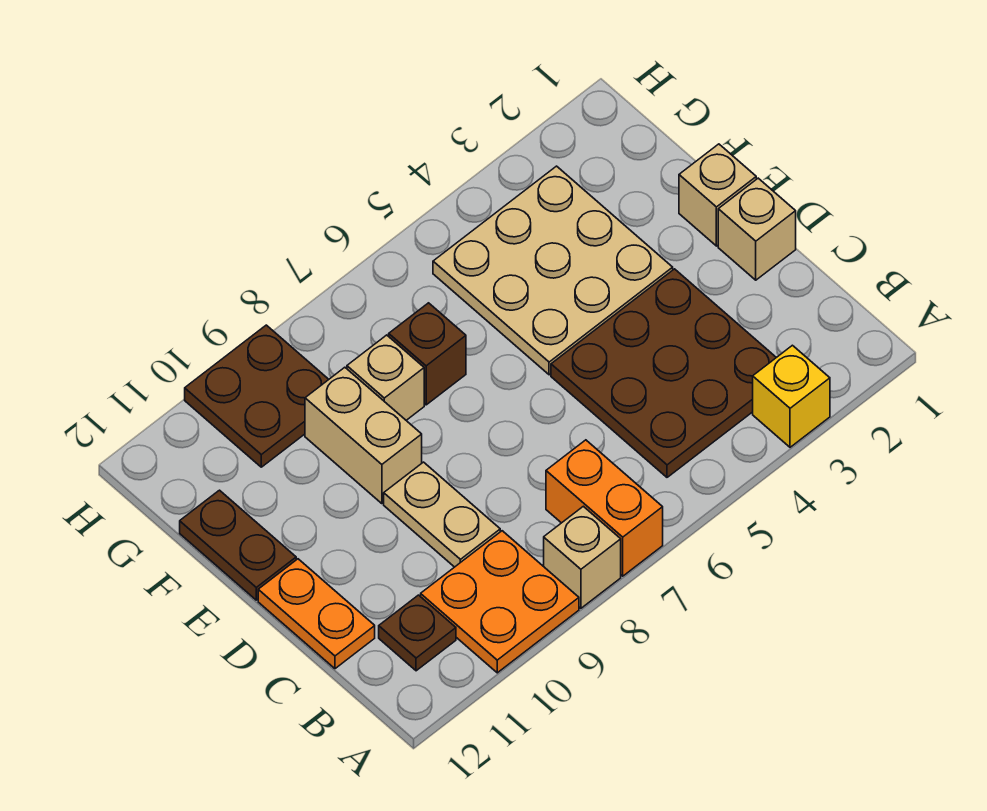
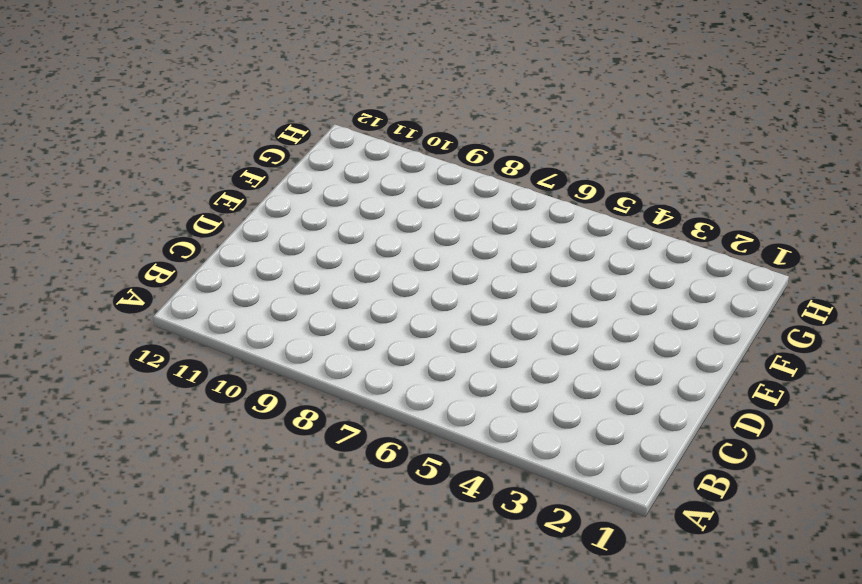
none -> yellow brick A3 level 1
none -> orange brick A7:B7 level 1
none -> tan brick A8 level 1

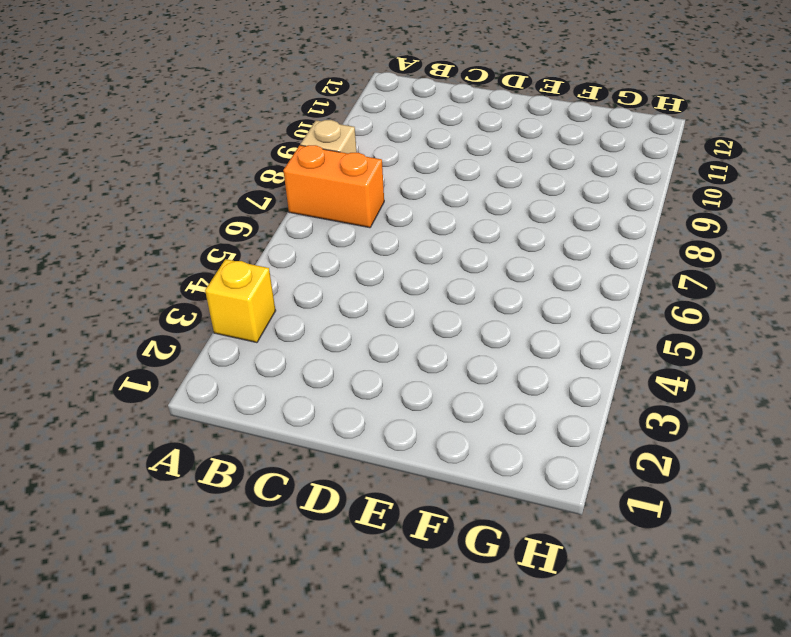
none -> orange plate A9:B10 level 1
none -> brown plate B3:D5 level 1
none -> brown plate B11 level 1

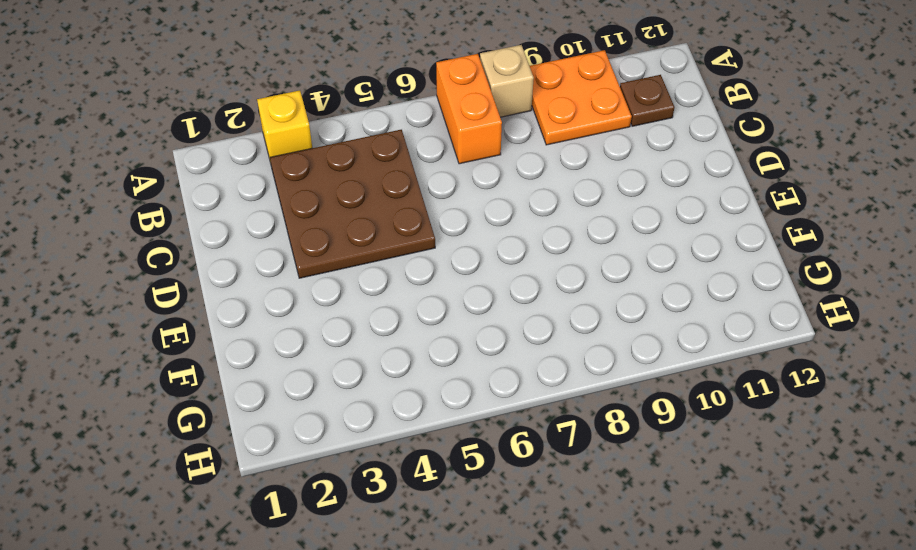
none -> tan plate C9:D9 level 1
none -> orange plate C12:D12 level 1
none -> tan brick D1 level 1

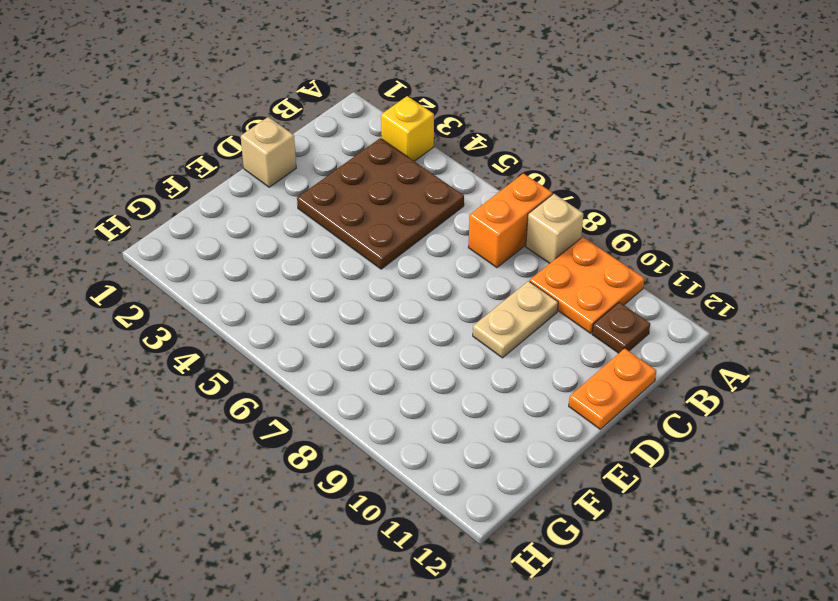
none -> tan brick E1 level 1
none -> tan plate E3:G5 level 1
none -> tan brick E9:F9 level 1

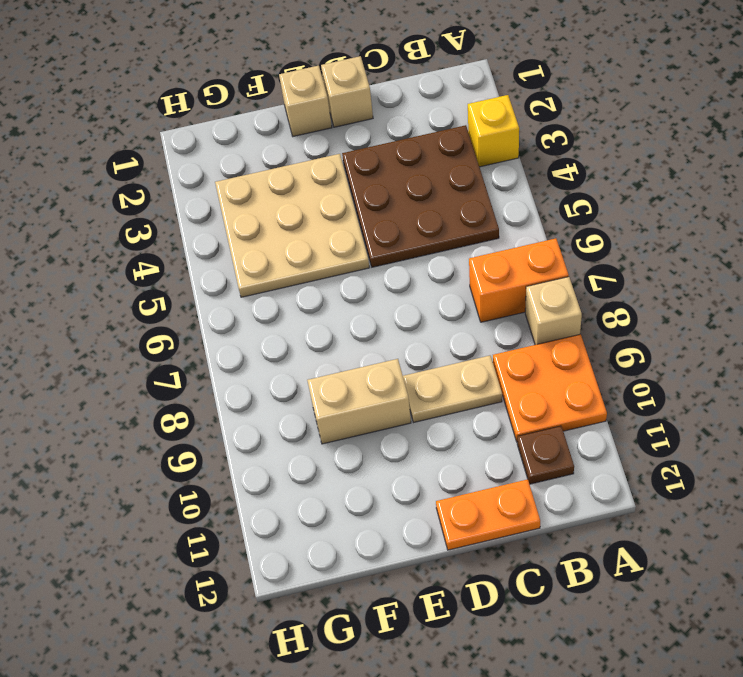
none -> brown plate E12:F12 level 1
none -> brown brick F7 level 1
none -> tan brick F8 level 1

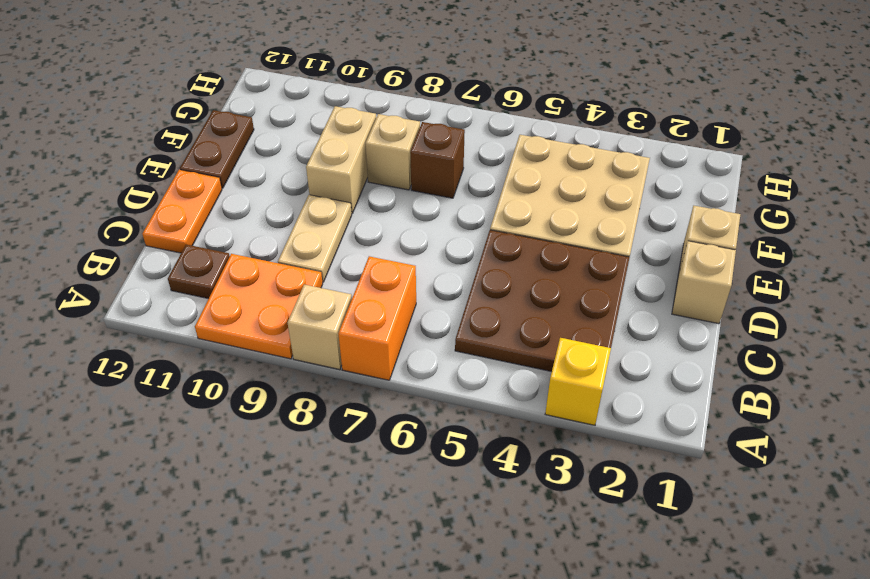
none -> brown plate G9:H10 level 1

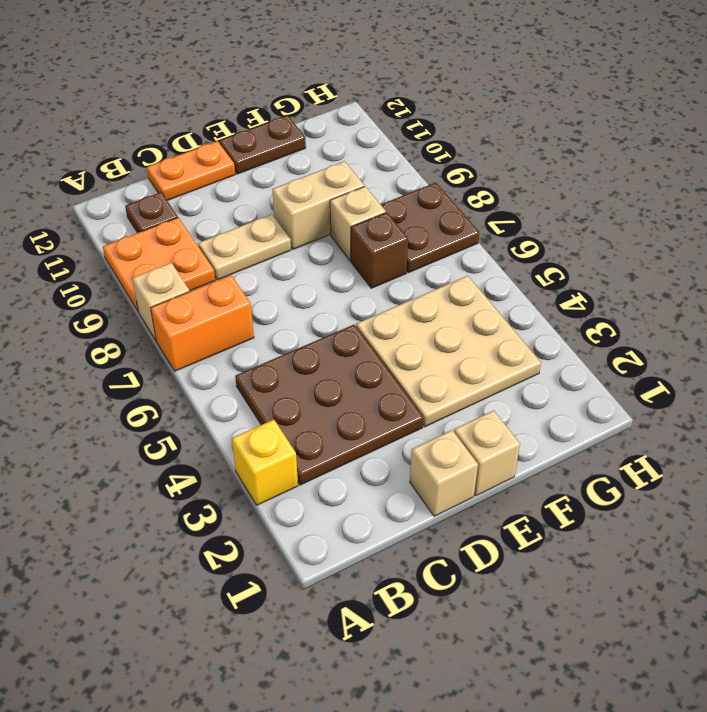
brown plate G7:H8 level 1 -> brown plate G9:H10 level 1

